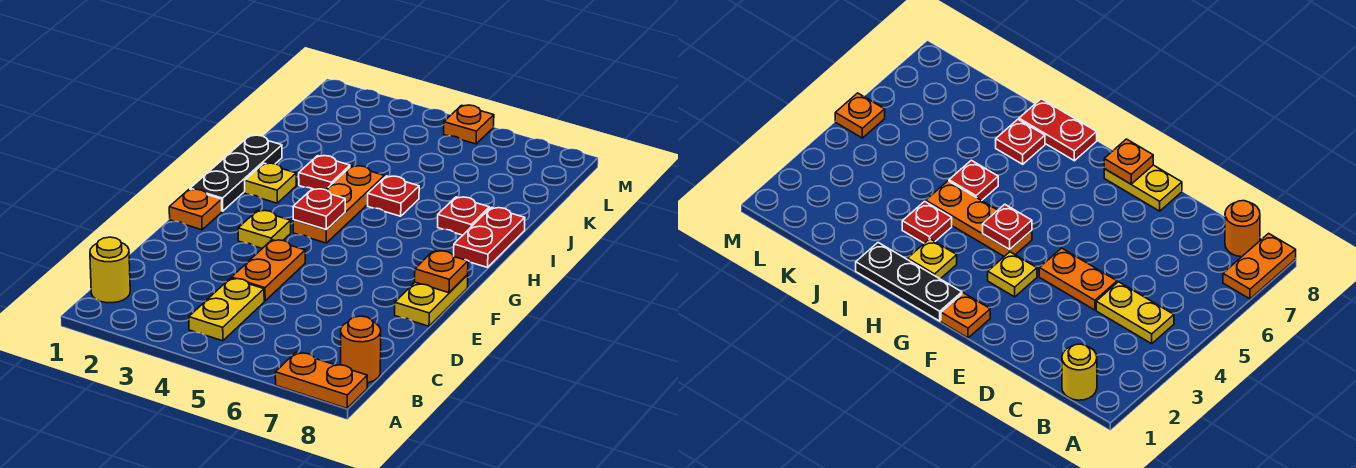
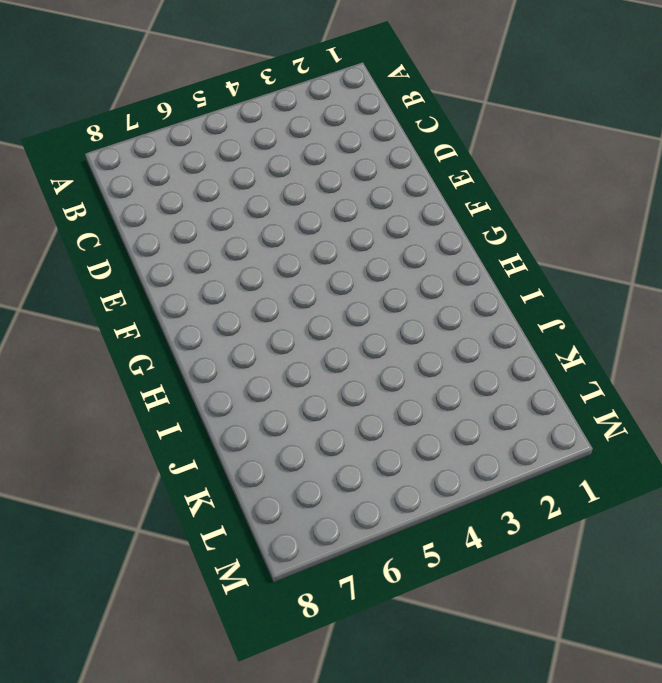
none -> orange plate A7:A8 level 1
none -> yellow round brick B1 level 1
none -> yellow plate B4:C4 level 1

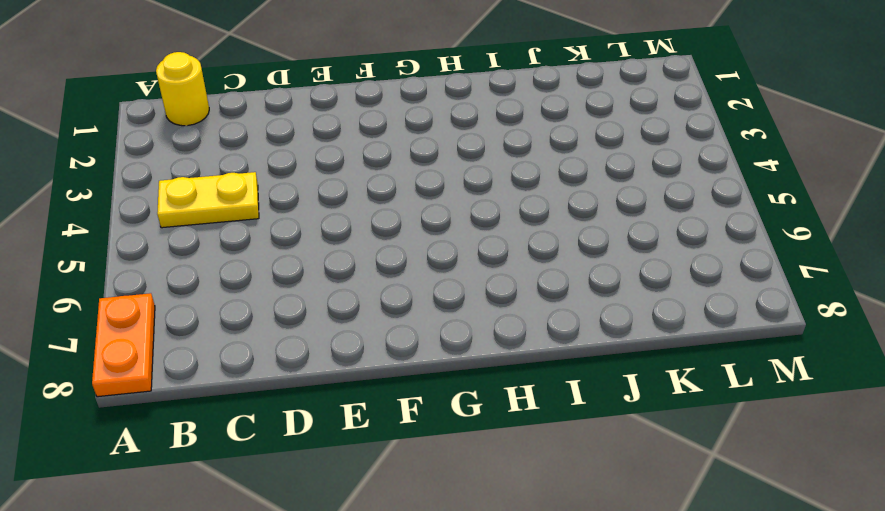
none -> orange round brick B8 level 1
none -> orange plate D4:E4 level 1
none -> yellow plate E8:F8 level 1

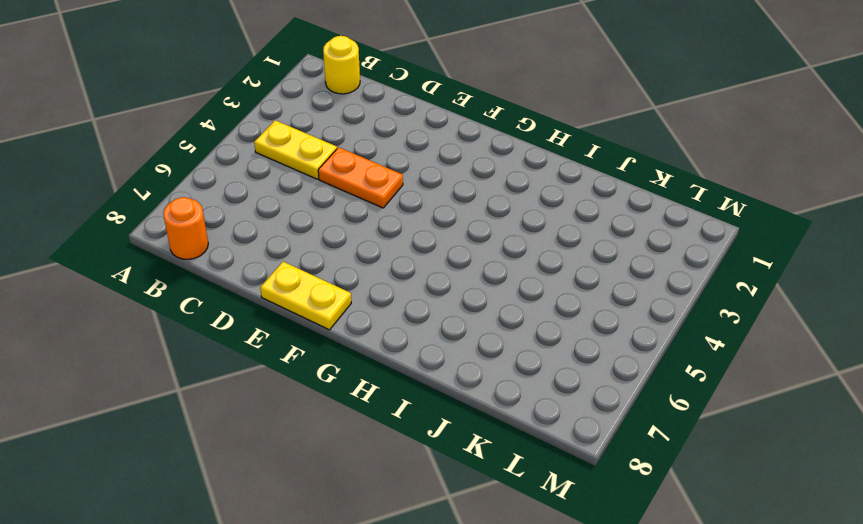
none -> orange plate A7:A8 level 1
none -> orange plate F1 level 1
none -> yellow plate F3 level 1

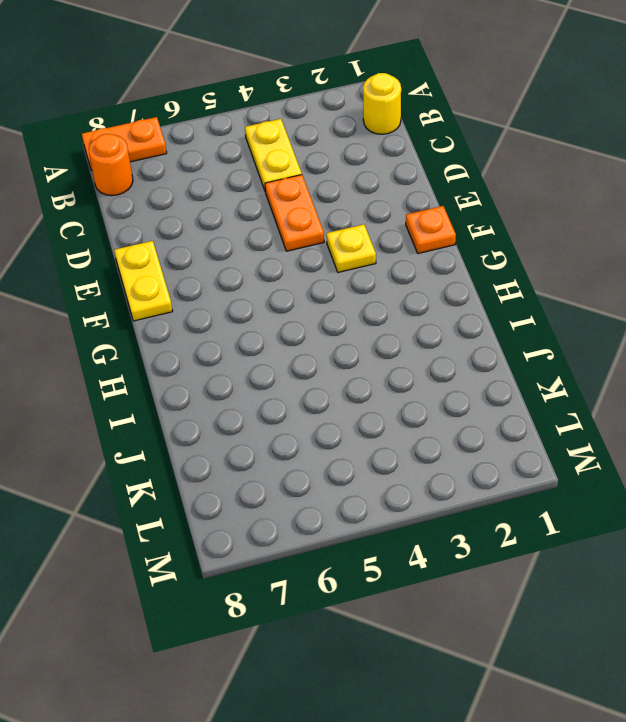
none -> black plate G1:I1 level 1
none -> orange plate G4:I4 level 1
none -> yellow plate H2 level 1

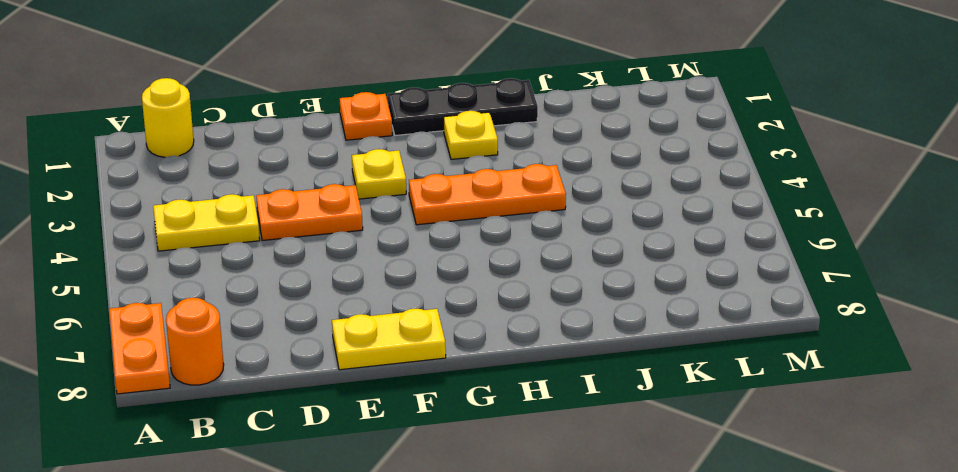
none -> red plate H8:I8 level 1
none -> red plate I3 level 1
none -> red plate I5 level 1

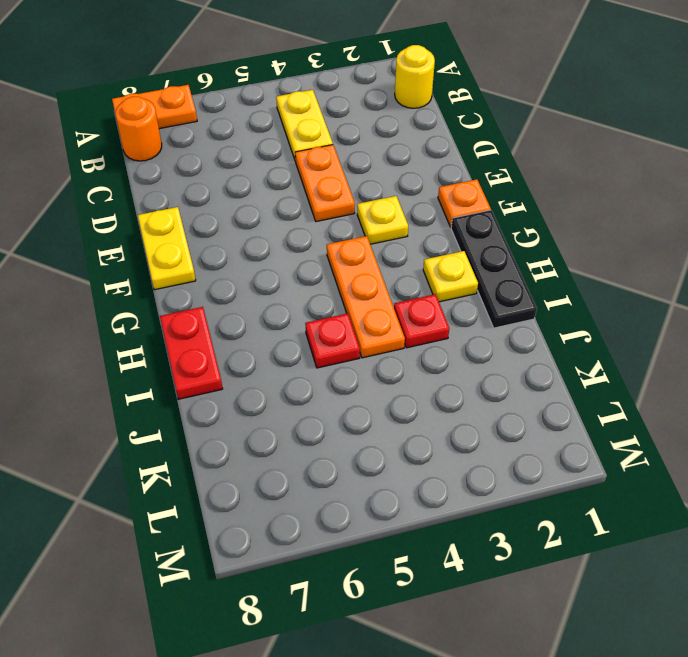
none -> red plate I7 level 1
none -> orange plate M5 level 1
none -> orange plate F8 level 2

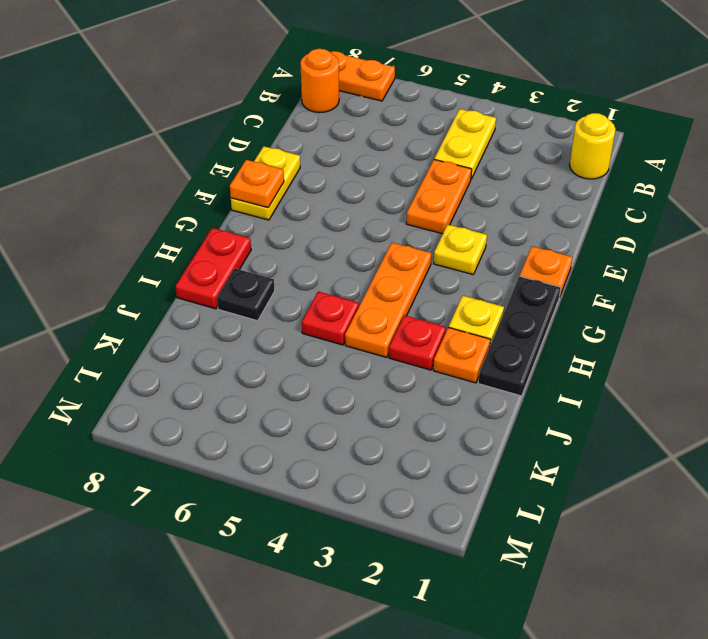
orange plate I2 level 1 -> orange plate M5 level 1
black plate I7 level 1 -> red plate I7 level 1
none -> red plate G4 level 2

